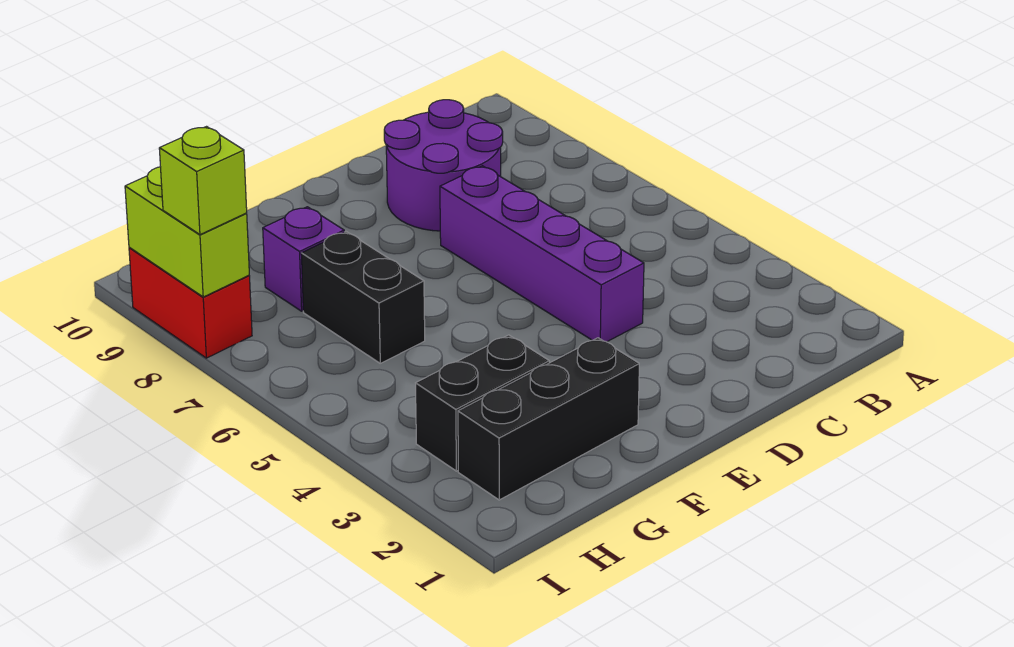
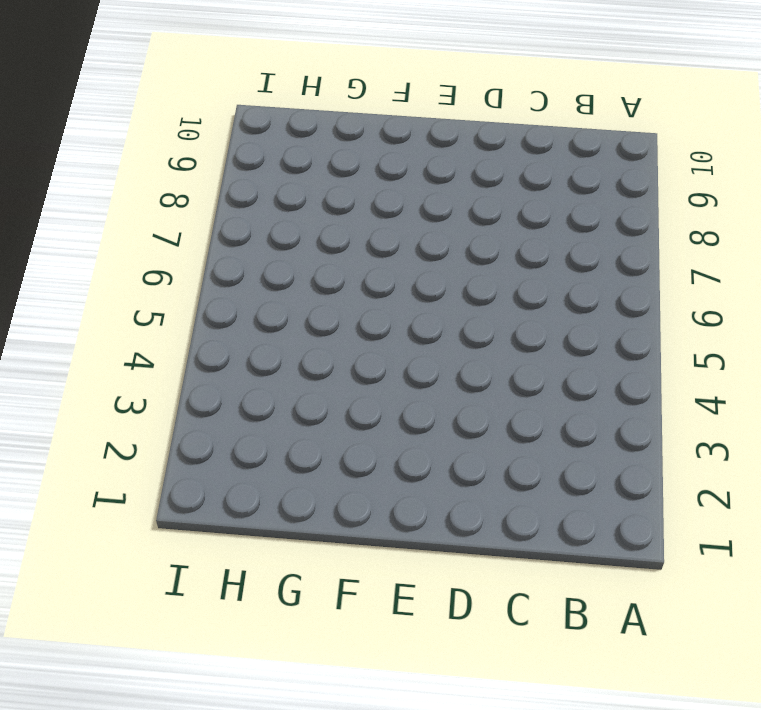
none -> purple round brick C8:D9 level 1
none -> purple brick D4:D7 level 1

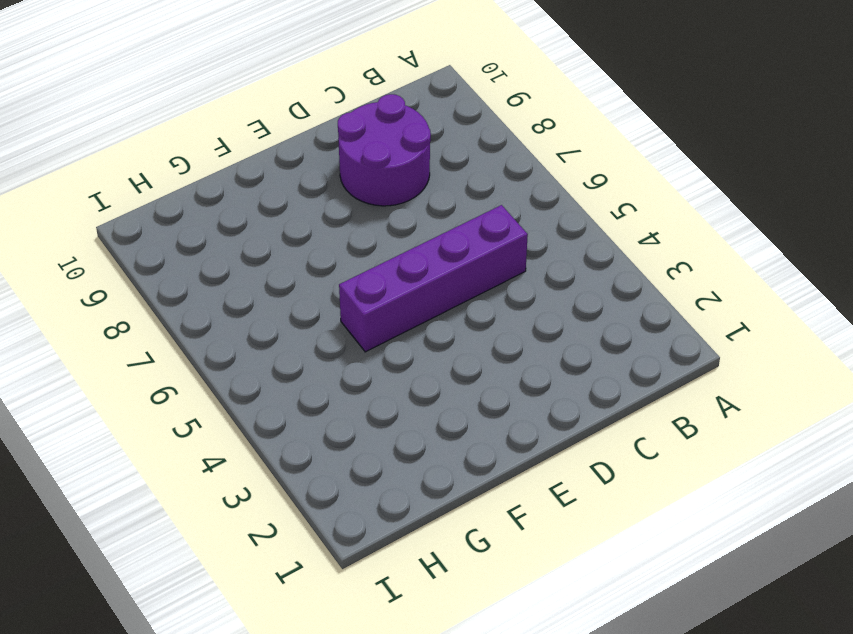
purple brick C5:F5 level 1 -> purple brick D4:D7 level 1
none -> black brick F2:H2 level 1
none -> black brick G3:H3 level 1

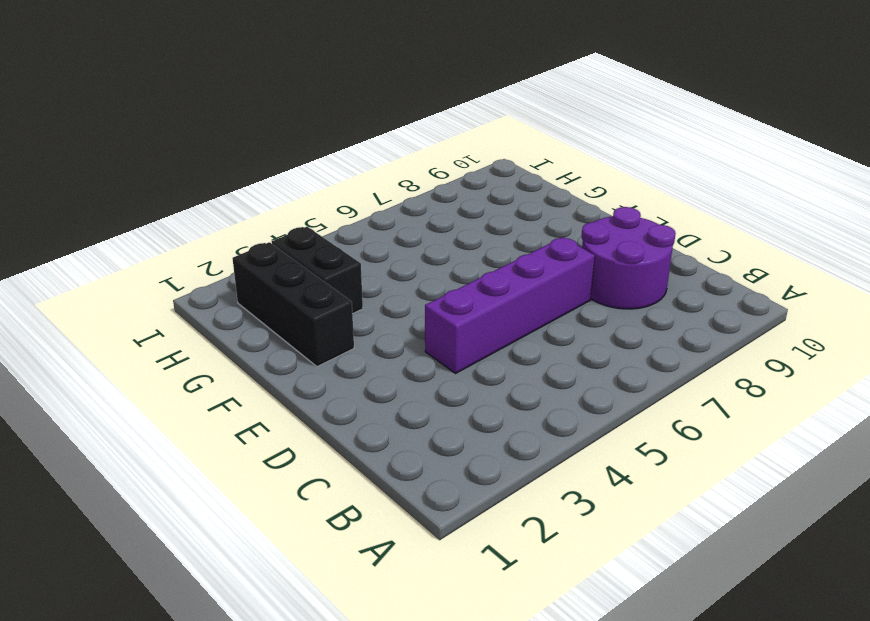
none -> black brick G6:G7 level 1
none -> purple brick G8 level 1

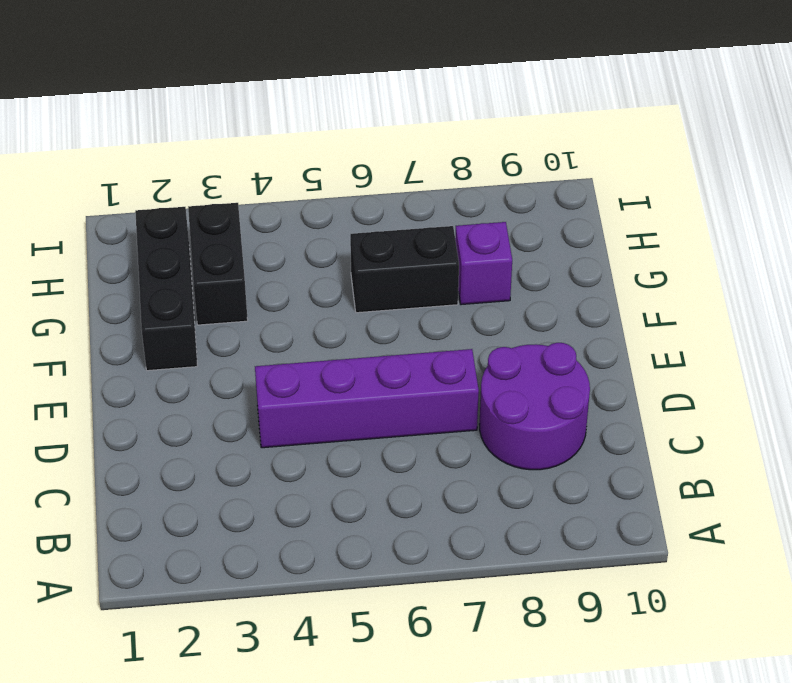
none -> red brick I8:I9 level 1
none -> lime brick I8:I9 level 2

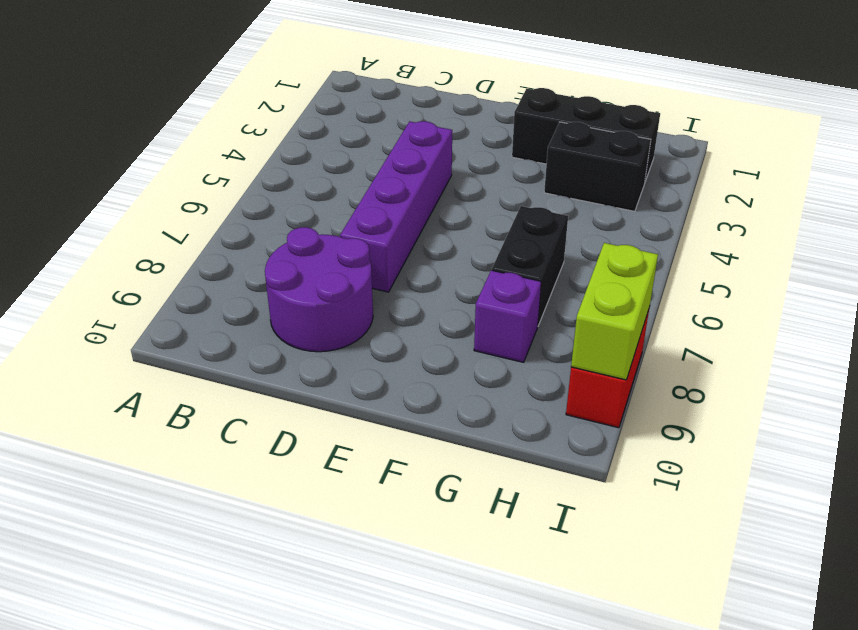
none -> lime brick I8 level 3

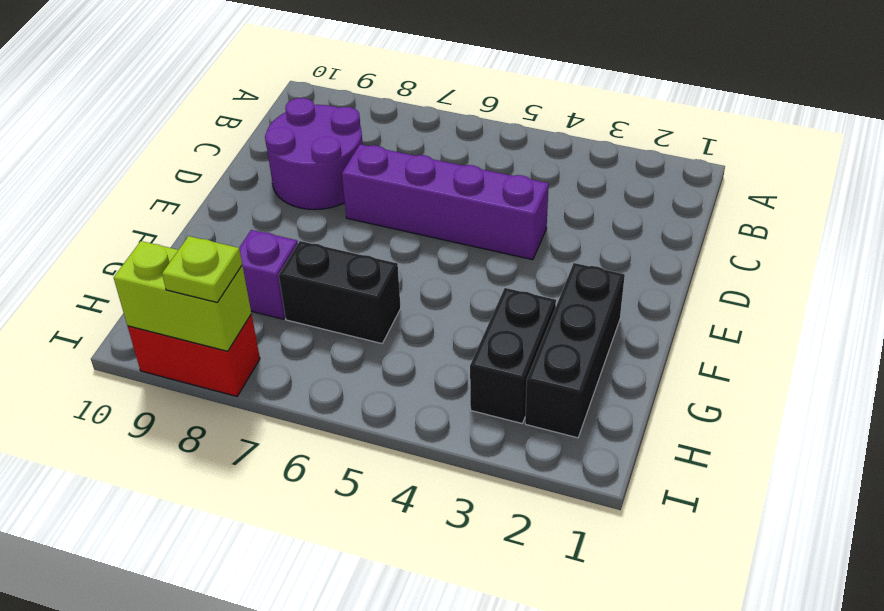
lime plate I8 level 3 -> lime brick I8 level 3

